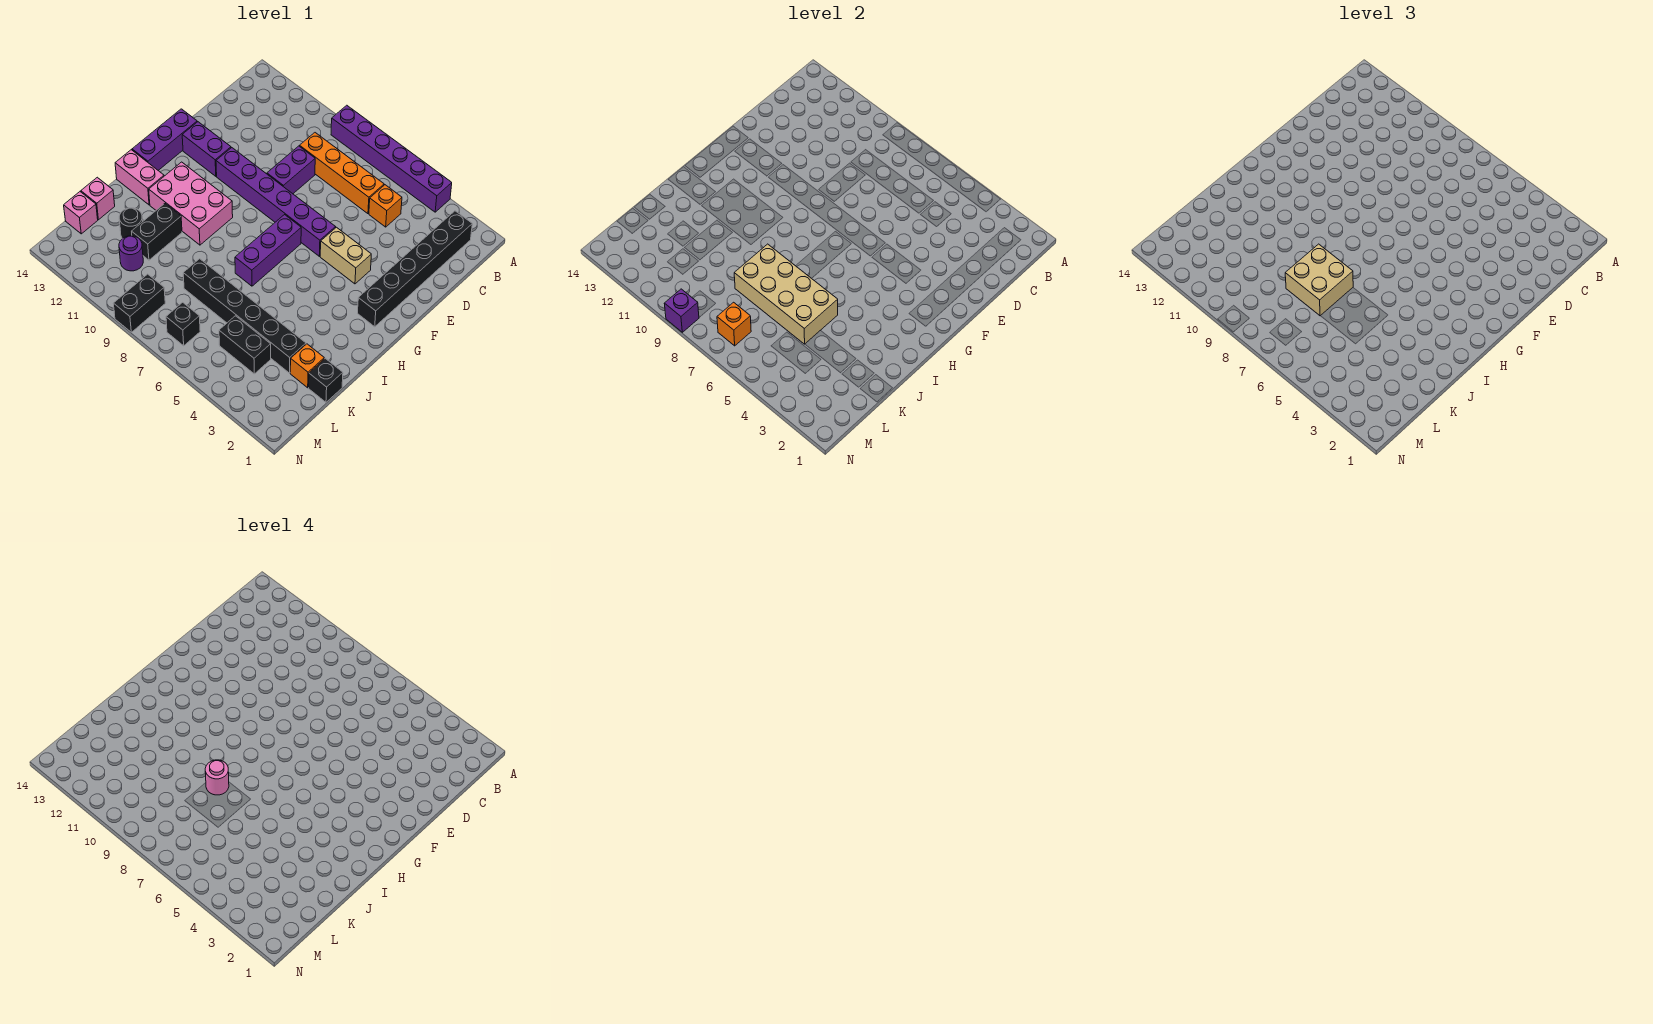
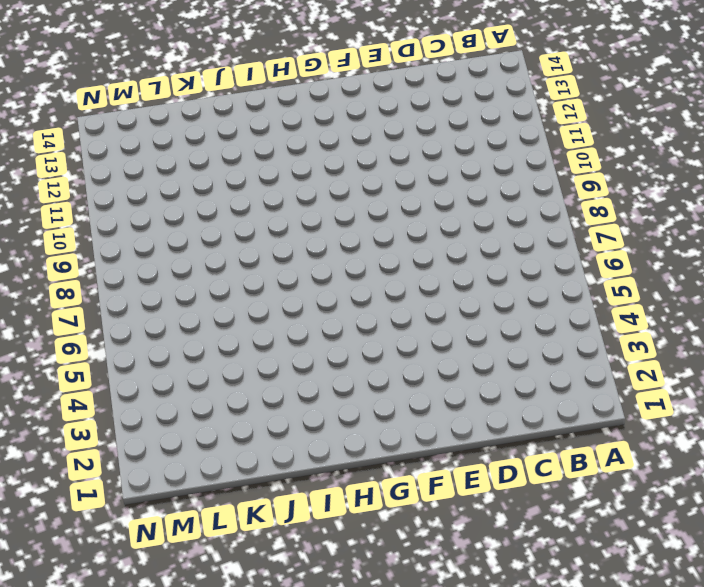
none -> purple brick A4:A9 level 1
none -> black brick B2:G2 level 1
none -> orange brick C5 level 1

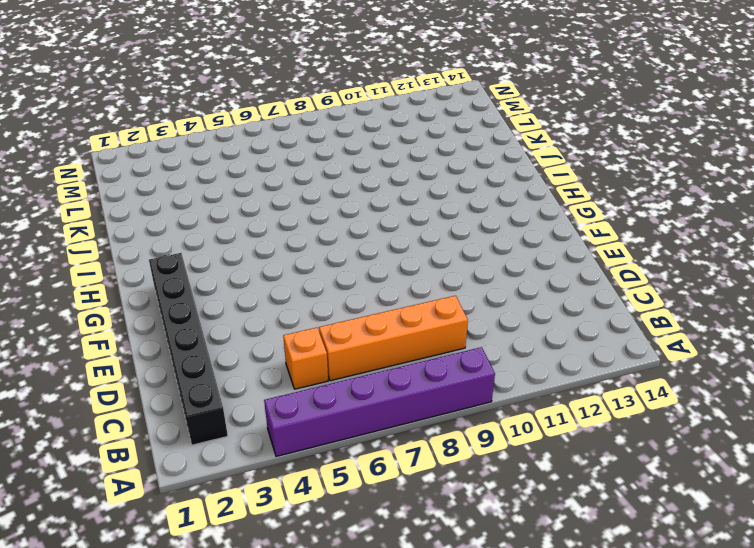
none -> purple brick D9:E9 level 1
none -> tan brick F4:F5 level 1
none -> purple brick F6:F11 level 1

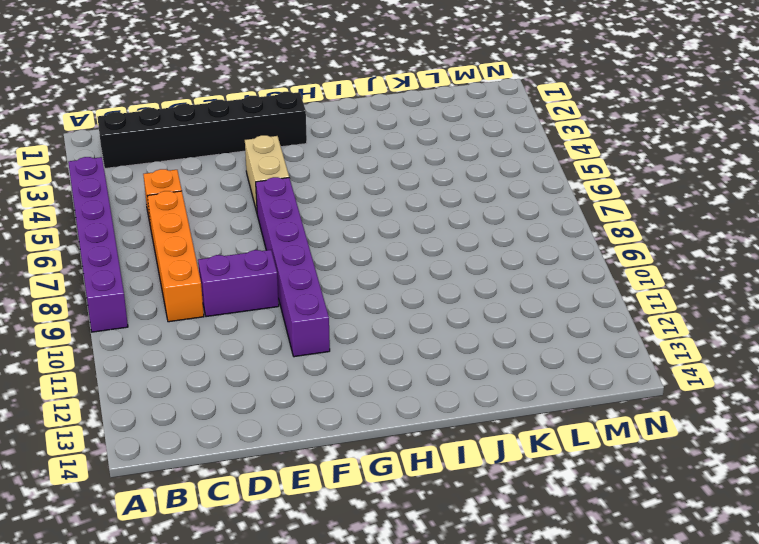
none -> purple brick F12:F13 level 1
none -> purple brick F14:H14 level 1
none -> purple brick G7:I7 level 1

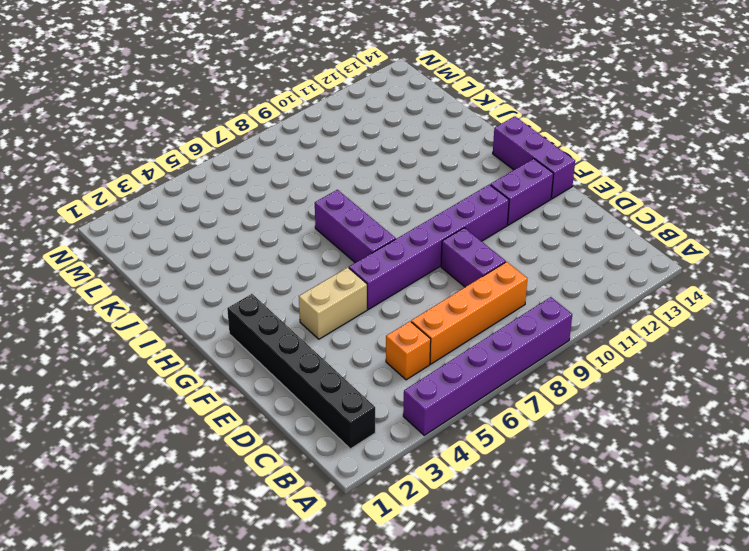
none -> pink brick H10:I12 level 1
none -> pink brick I13:I14 level 1
none -> black brick J11:K11 level 1

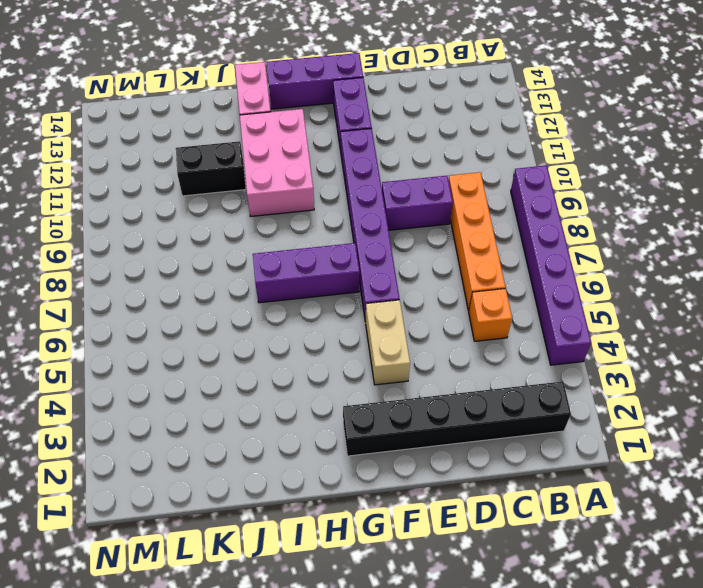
none -> black brick K1 level 1
none -> orange brick K2 level 1
none -> black brick K3:K8 level 1

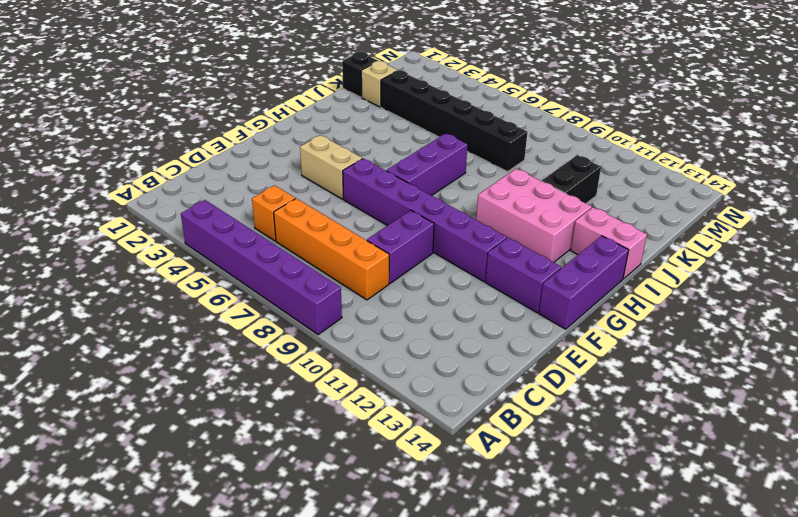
tan brick K2 level 1 -> orange brick K2 level 1
none -> black brick B2:G2 level 1
none -> black round brick K12 level 1
none -> pink brick K14 level 1

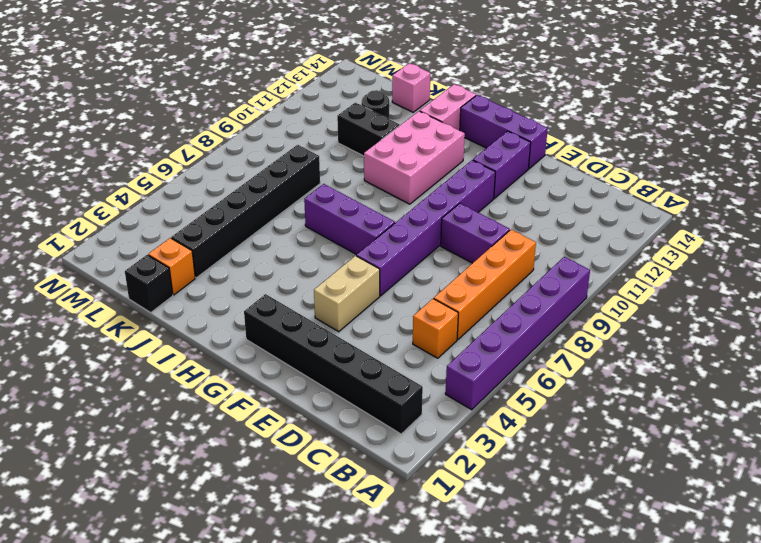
none -> black brick L4:L5 level 1
none -> purple round brick L11 level 1
none -> pink brick L14 level 1

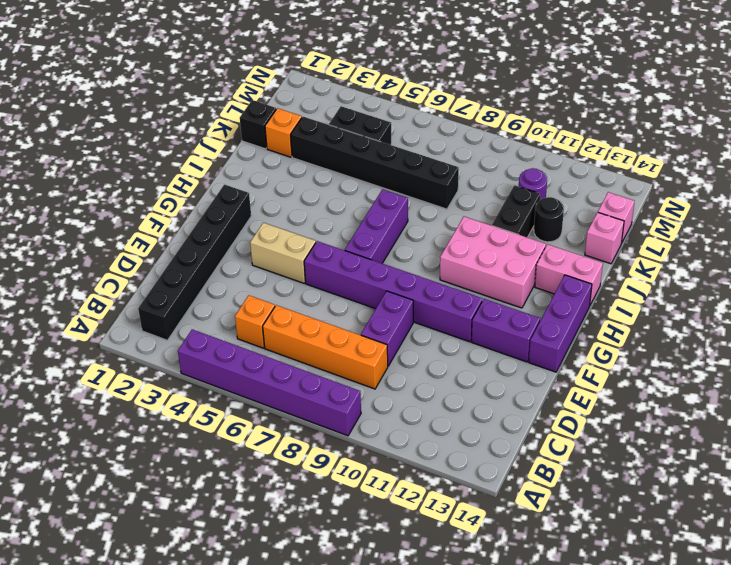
none -> black brick M7 level 1
none -> black brick M9:N9 level 1
none -> tan brick J5:K8 level 2

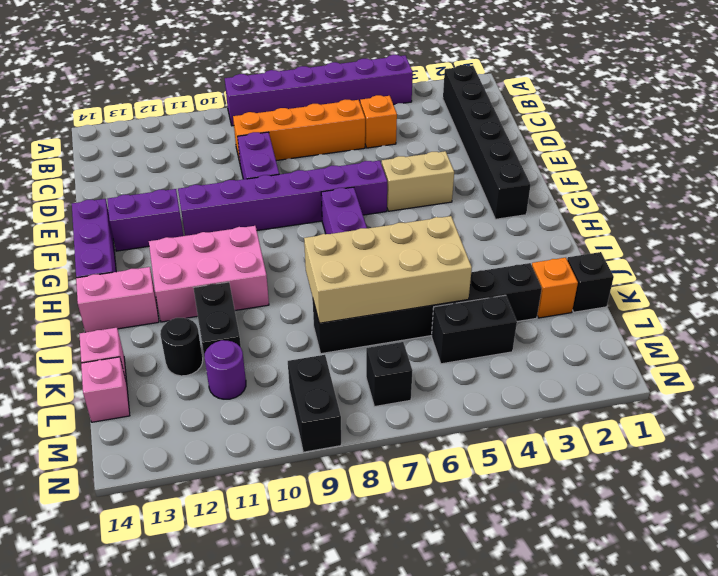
none -> orange brick M7 level 2
none -> purple brick N9 level 2
none -> tan brick J7:K8 level 3

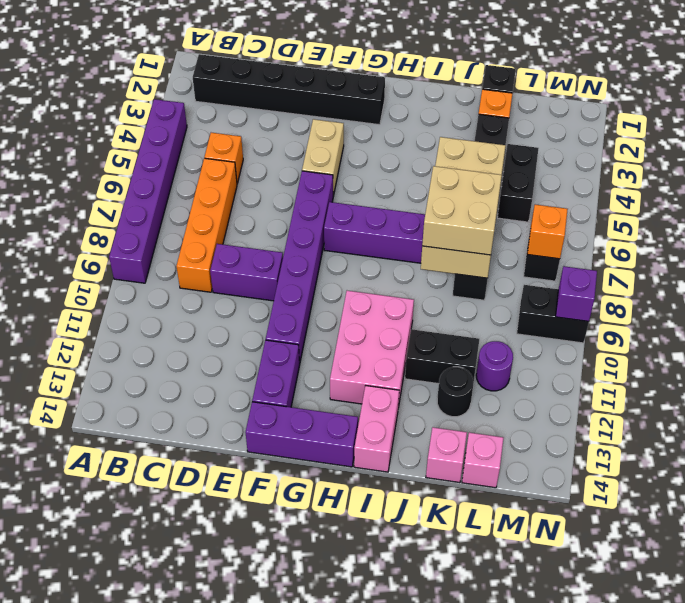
none -> pink round brick J8 level 4

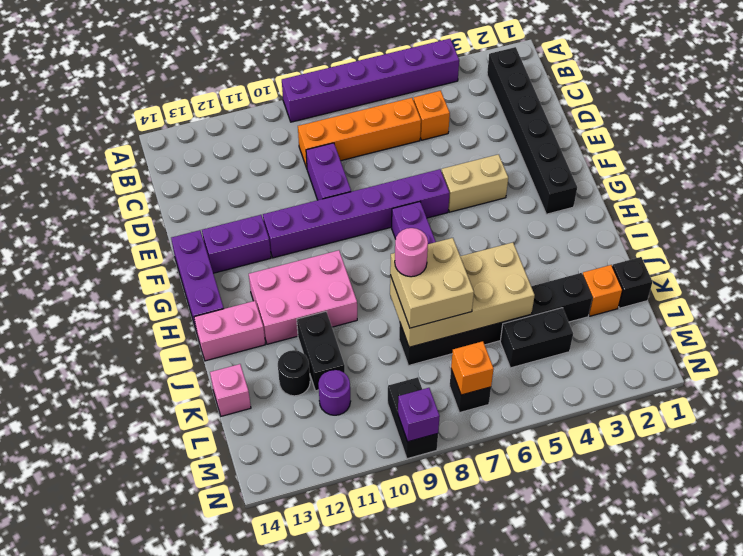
none -> pink brick L14 level 1

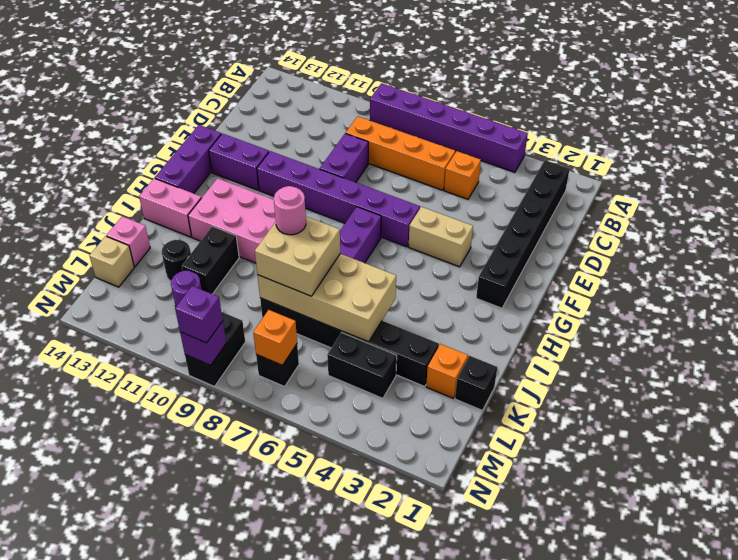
tan brick L14 level 1 -> pink brick L14 level 1
purple brick N9 level 3 -> none

